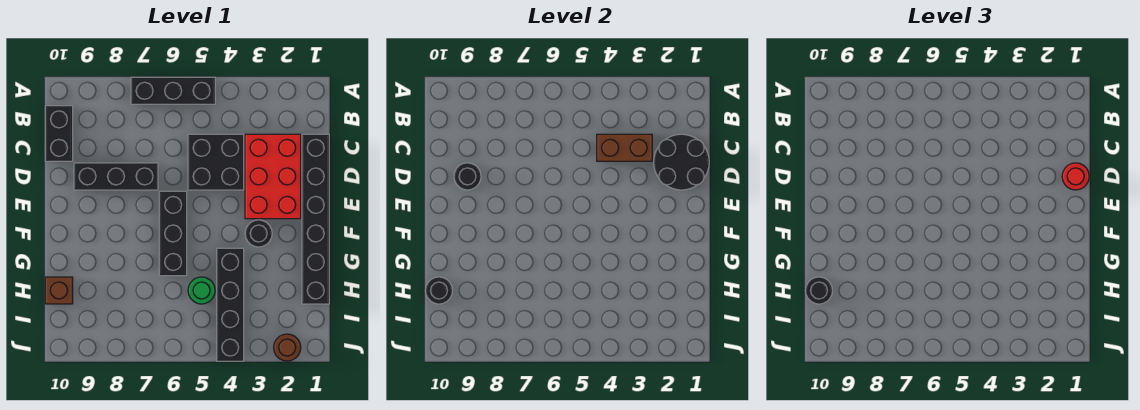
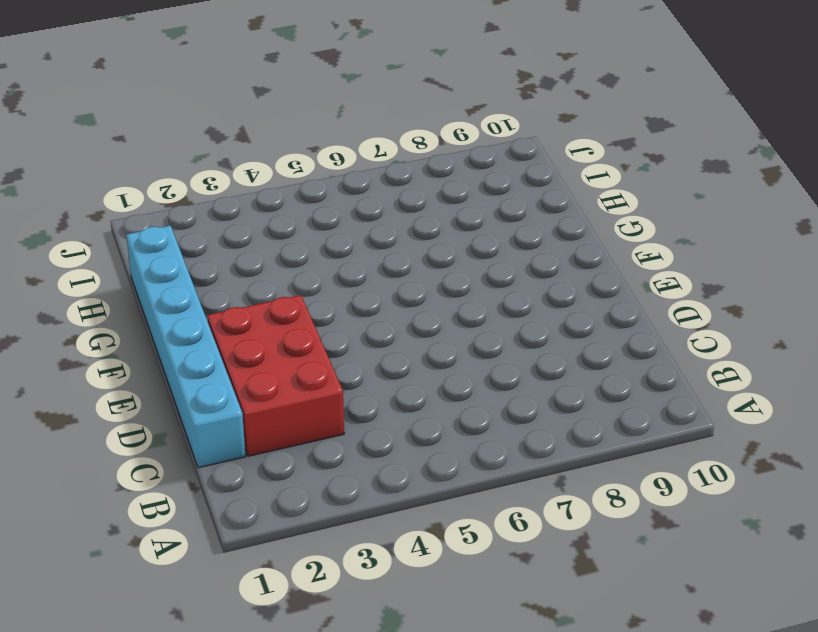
cyan brick C1:H1 level 1 -> black brick C1:H1 level 1
none -> black brick A5:A7 level 1
none -> black brick B10:C10 level 1
none -> black brick C4:D5 level 1

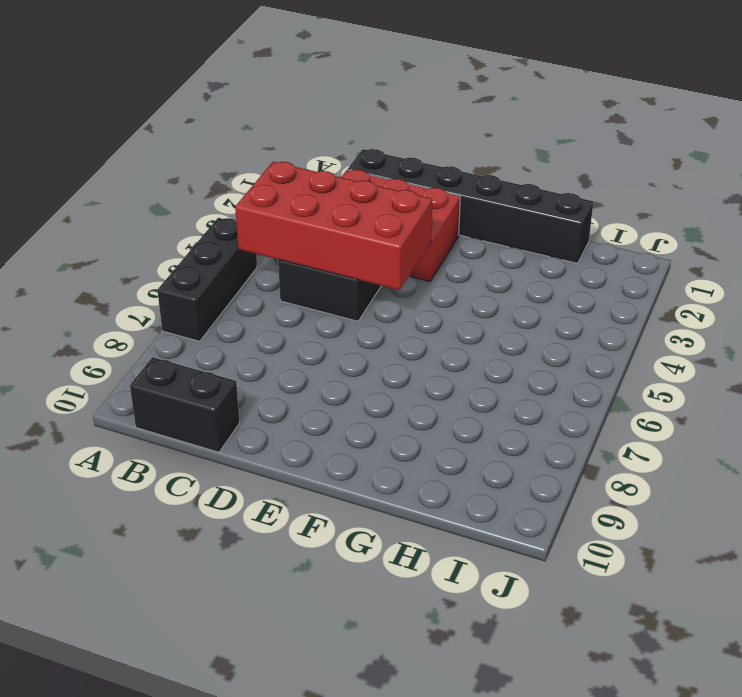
red brick B4:E5 level 2 -> brown brick C3:C4 level 2
none -> black brick D7:D9 level 1
none -> black brick E6:G6 level 1
none -> black round brick F3 level 1

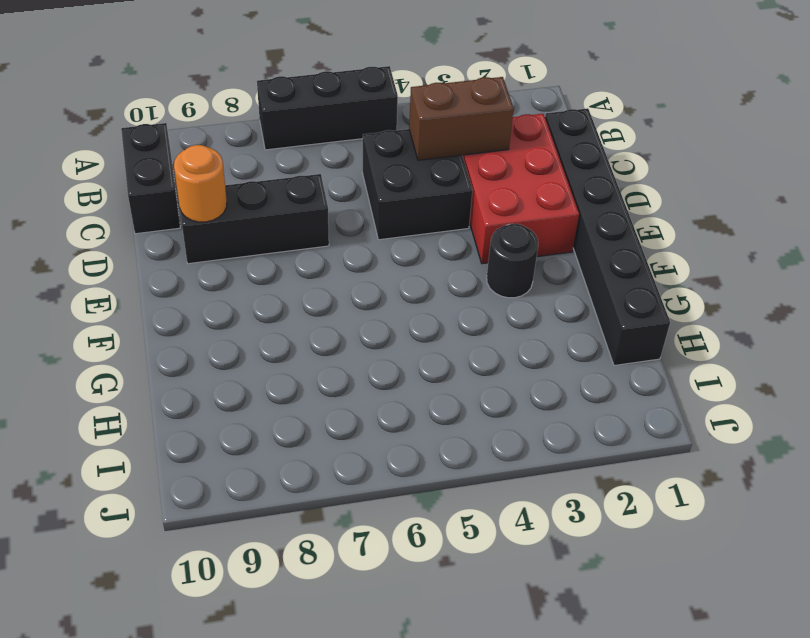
orange round brick D9 level 2 -> black round brick D9 level 2
none -> black brick E6:G6 level 1
none -> black brick G4:J4 level 1
none -> green round brick H5 level 1

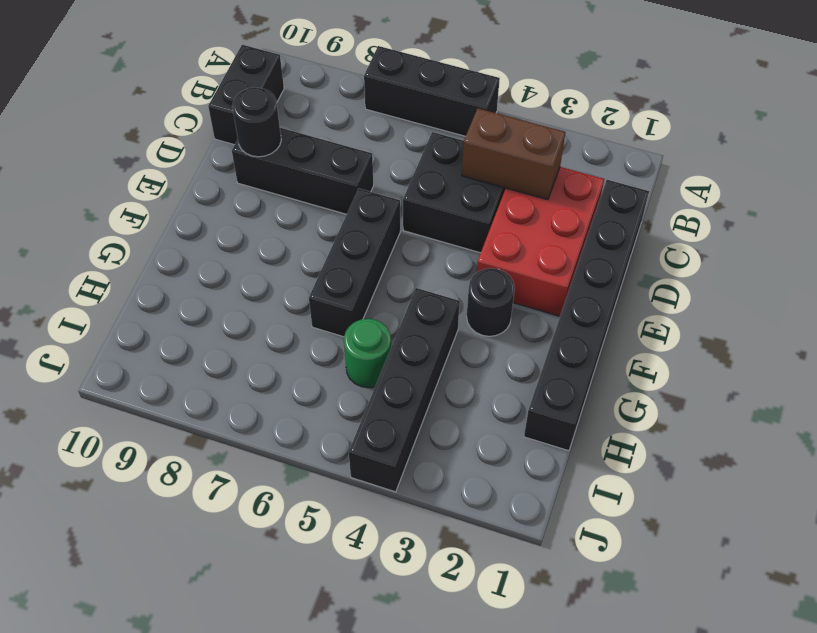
none -> brown brick H10 level 1
none -> brown round brick J2 level 1
none -> black round brick C1:D2 level 2

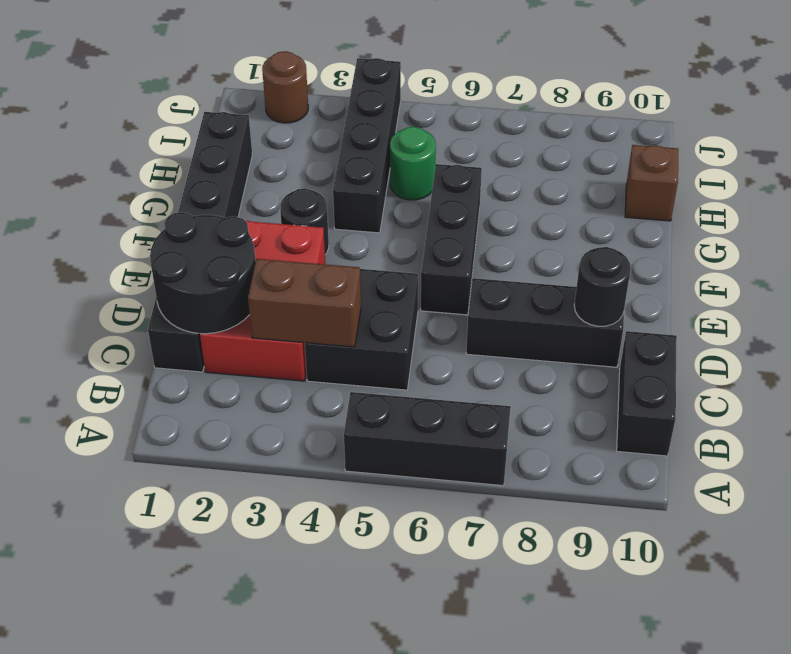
none -> black round brick H10 level 2
none -> red round brick D1 level 3
none -> black round brick H10 level 3

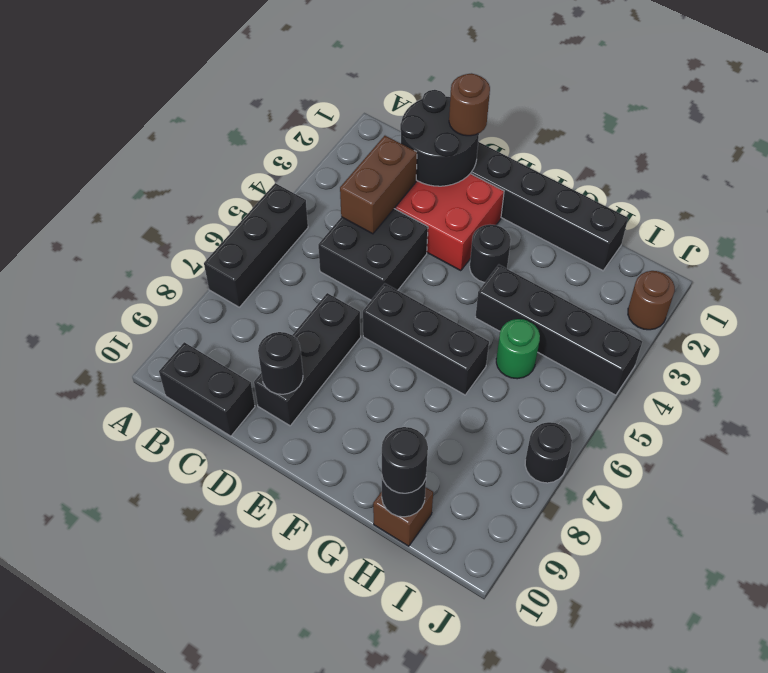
brown round brick D1 level 3 -> red round brick D1 level 3
black round brick J7 level 1 -> none

